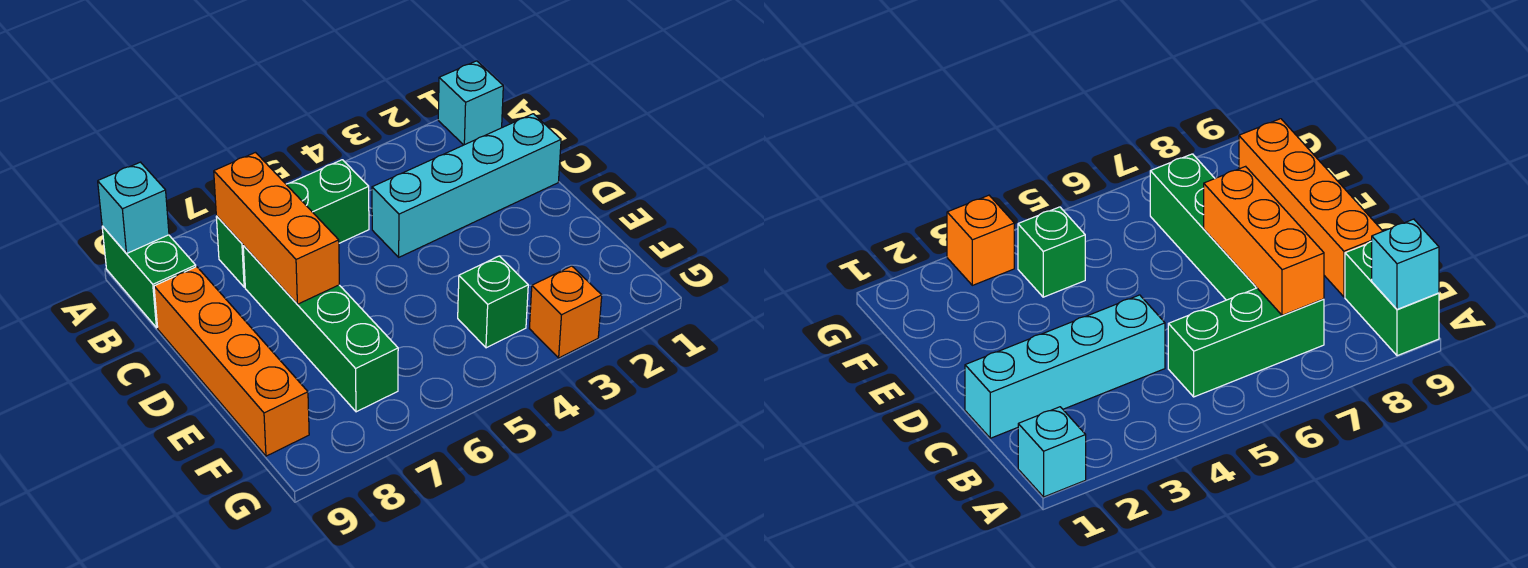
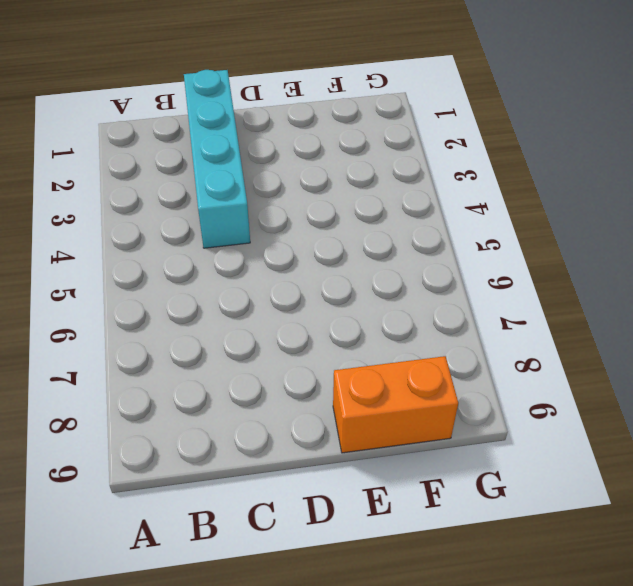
orange brick E9:F9 level 1 -> orange brick C9:F9 level 1
none -> cyan brick A1 level 1
none -> green brick A9:B9 level 1

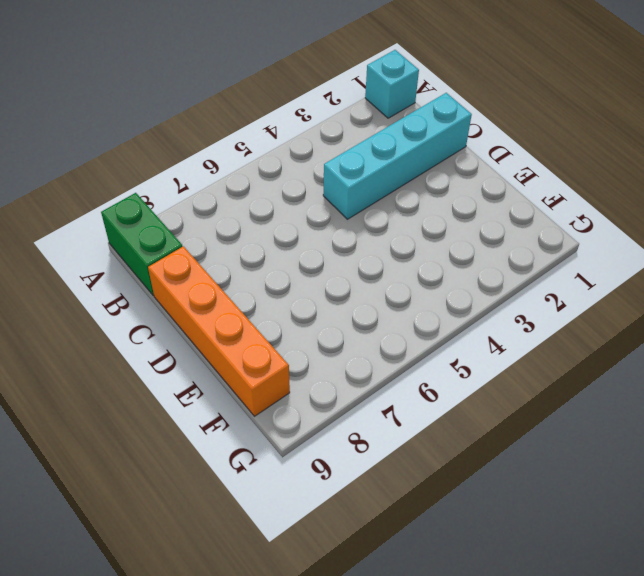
none -> green brick B5:B7 level 1
none -> green brick C7:F7 level 1

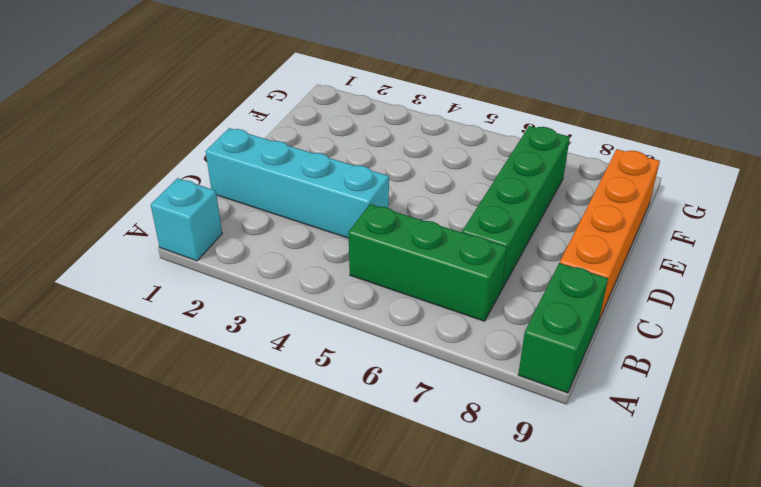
none -> green brick F4 level 1
none -> orange brick G3 level 1

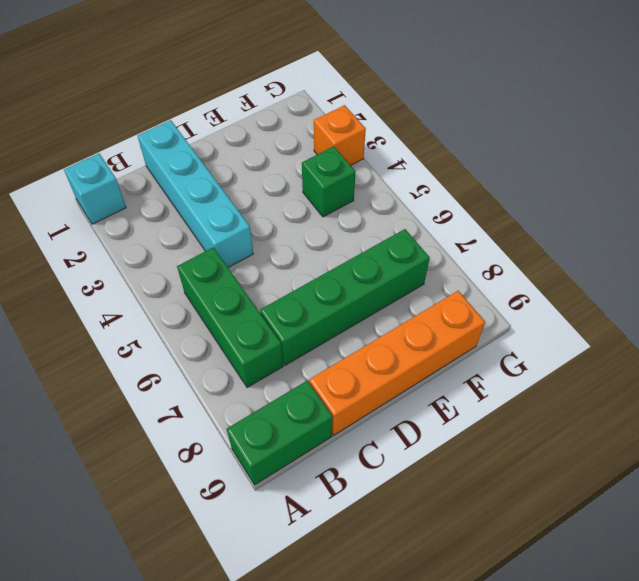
none -> cyan brick A9 level 2
none -> orange brick B7:D7 level 2

